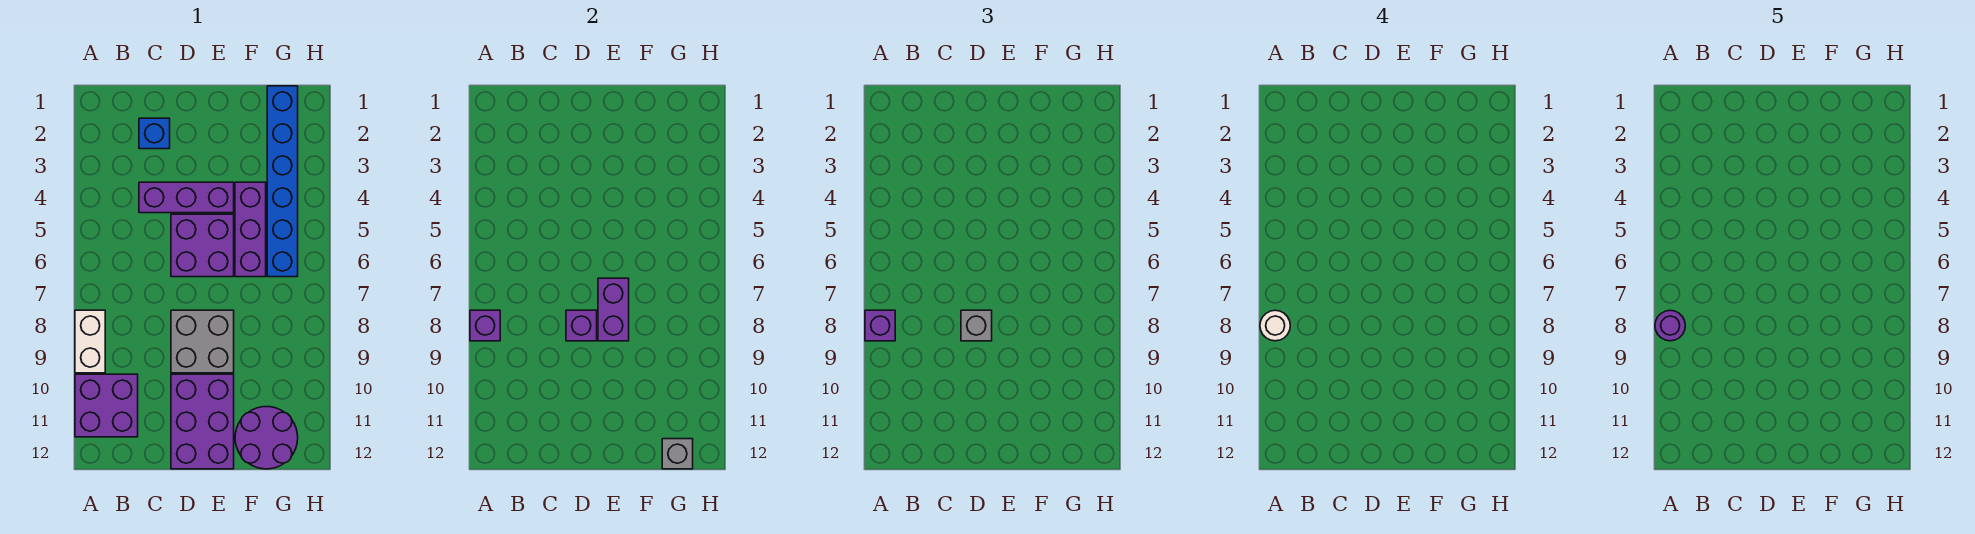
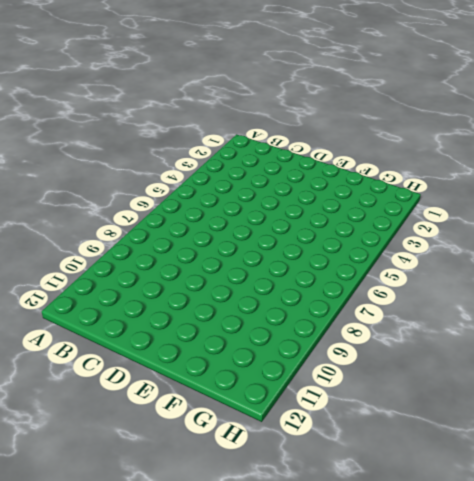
none -> white brick A8:A9 level 1
none -> purple brick A10:B11 level 1
none -> blue brick C2 level 1

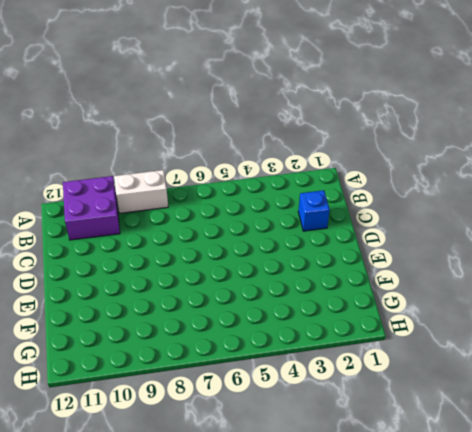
none -> purple brick C4:E4 level 1
none -> purple brick D5:E6 level 1
none -> grey brick D8:E9 level 1

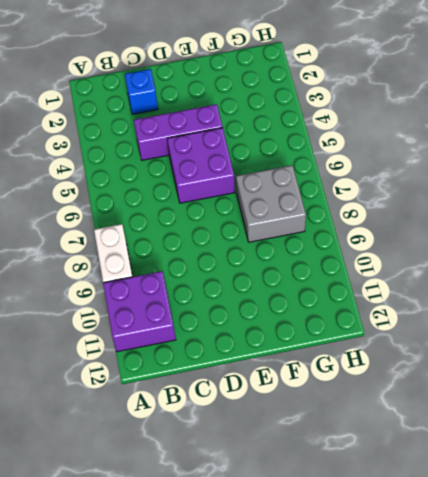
grey brick F7:G8 level 1 -> grey brick D8:E9 level 1
none -> purple brick D10:E12 level 1
none -> purple brick F4:F6 level 1
none -> purple round brick F11:G12 level 1

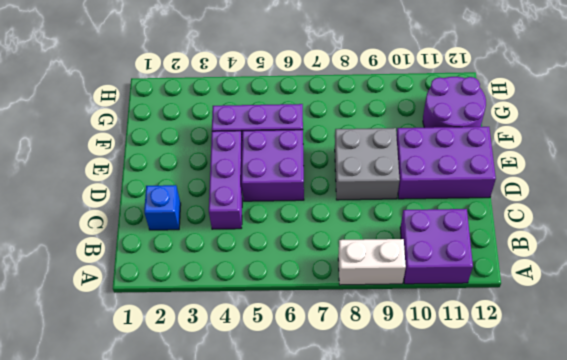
none -> blue brick G1:G6 level 1
none -> purple brick A8 level 2
none -> purple brick D8 level 2

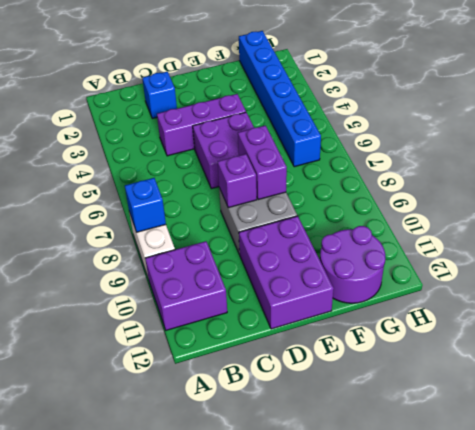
blue brick A8 level 2 -> purple brick A8 level 2
none -> purple brick F4:F6 level 1
none -> grey brick G12 level 2
none -> purple brick A8 level 3

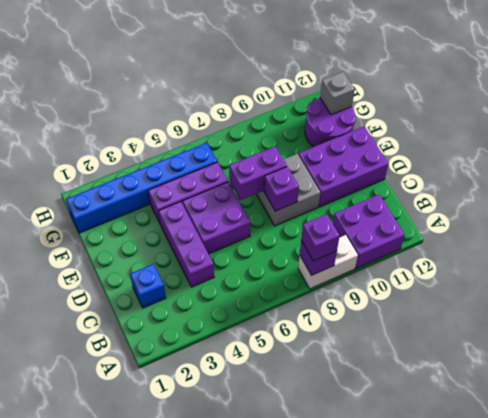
none -> grey brick D8 level 3
none -> white round brick A8 level 4
none -> purple round brick A8 level 5

